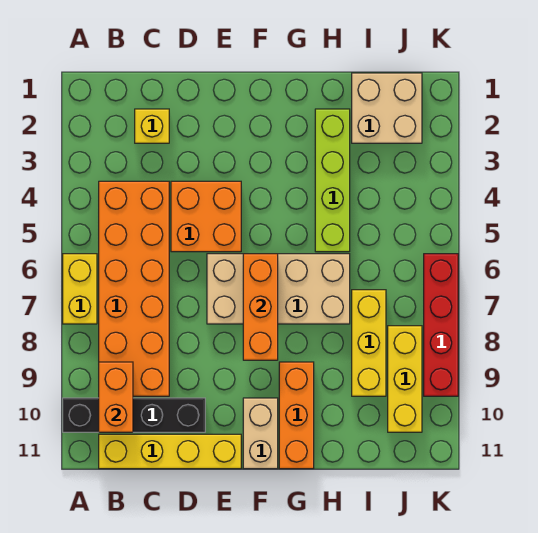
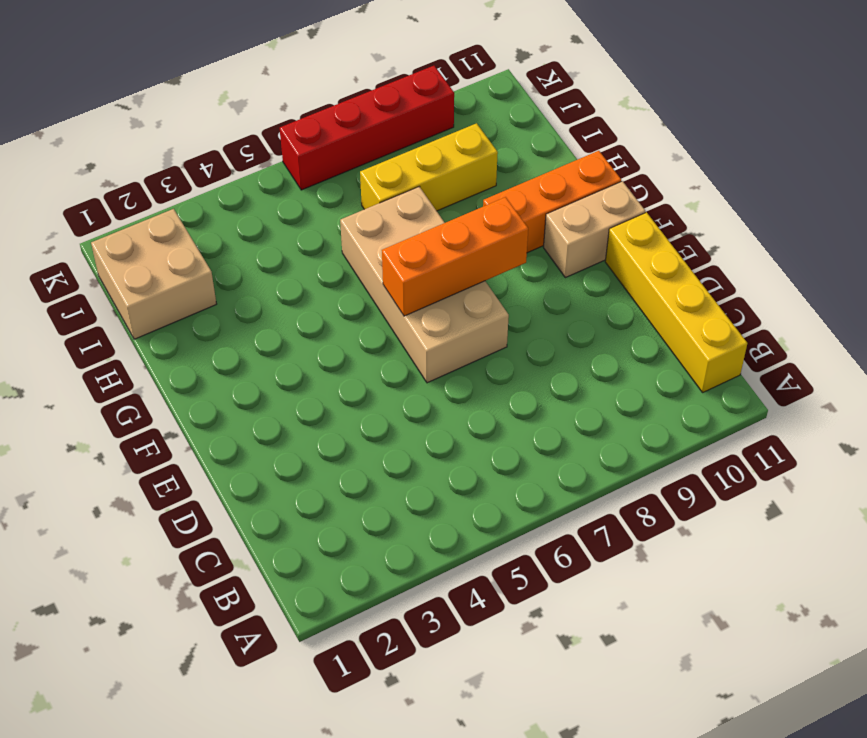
none -> yellow brick A6:A7 level 1
none -> black brick A10:D10 level 1
none -> orange brick B4:C9 level 1

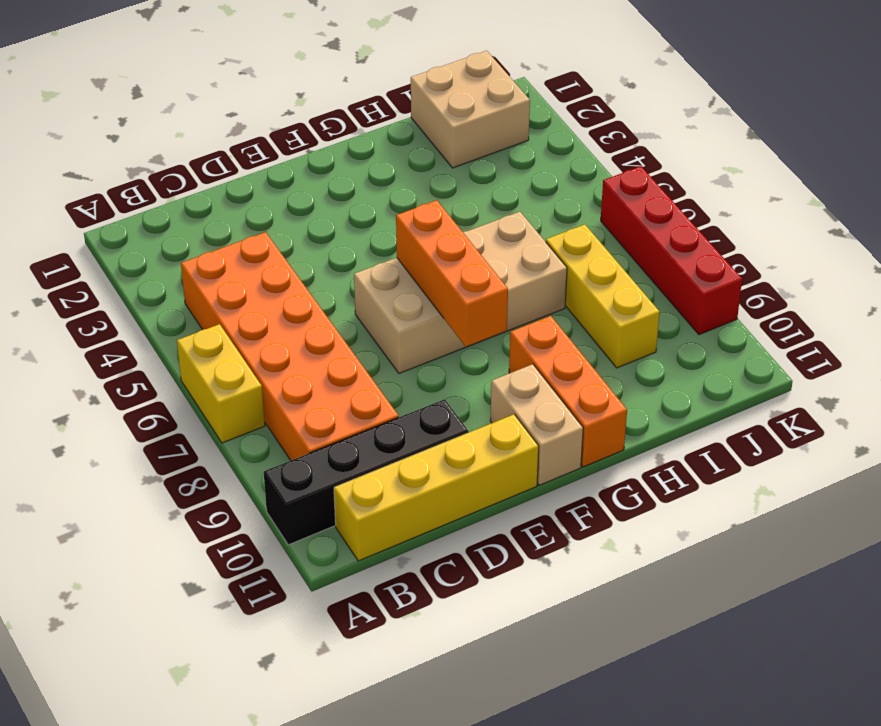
none -> yellow brick C2 level 1
none -> orange brick D4:E5 level 1
none -> lime brick H2:H5 level 1

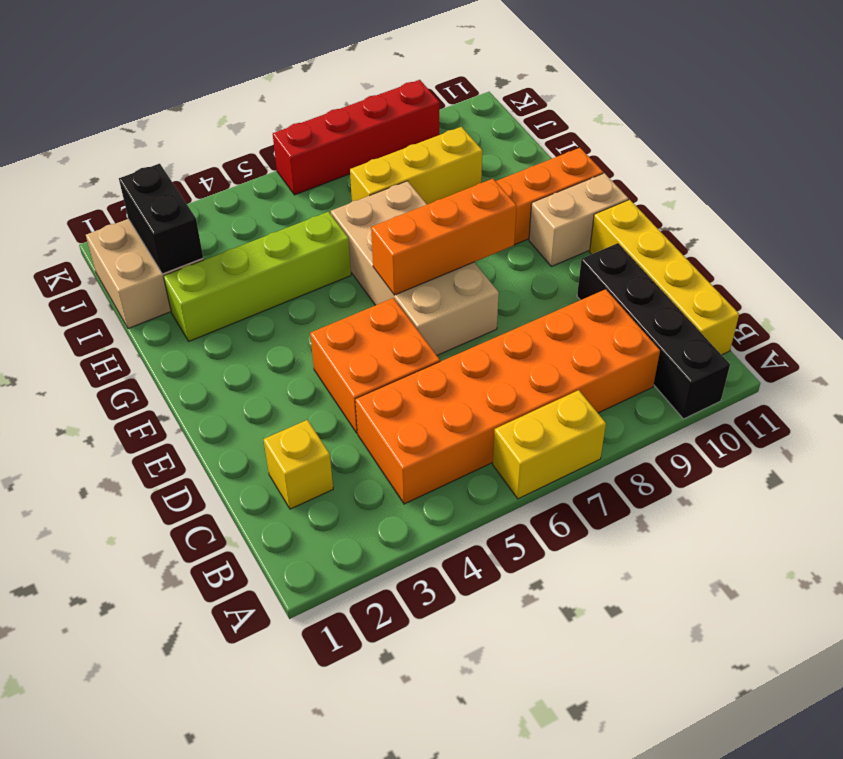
black brick I2:J2 level 2 -> none
none -> yellow brick J8:J10 level 1
none -> orange brick B9:B10 level 2

